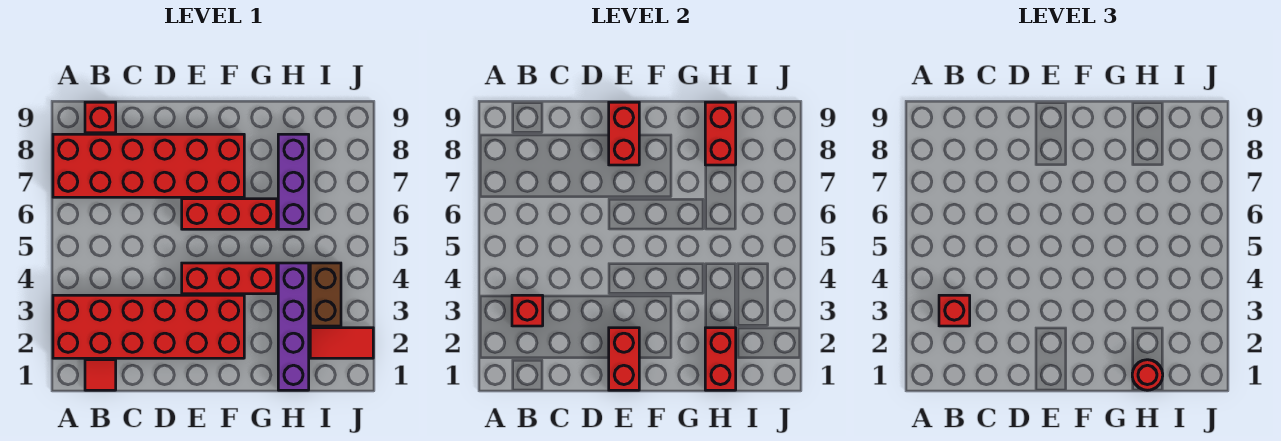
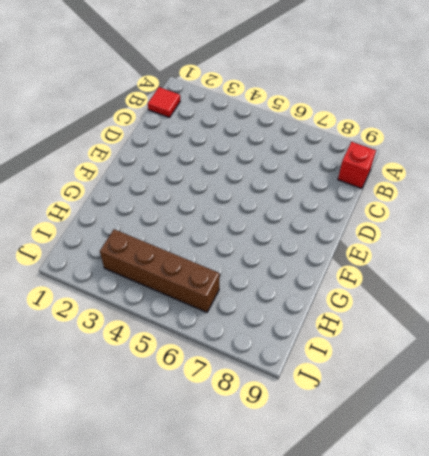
brown brick I3:I6 level 1 -> brown brick I3:I4 level 1
none -> red brick A2:F3 level 1
none -> red brick A7:F8 level 1
none -> red brick E4:G4 level 1

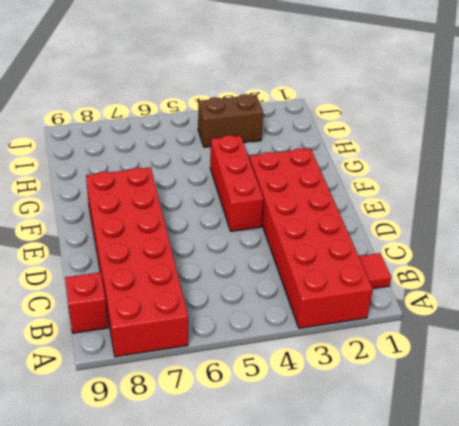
none -> red brick E6:G6 level 1
none -> purple brick H1:H4 level 1
none -> purple brick H6:H8 level 1

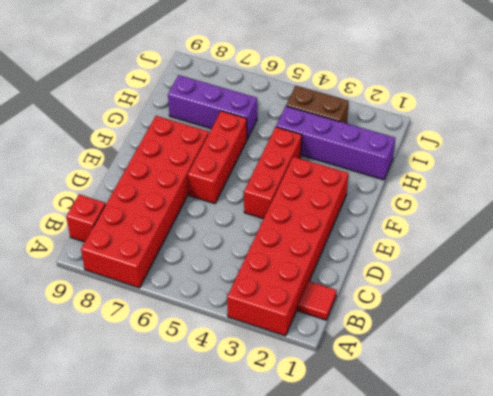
none -> red tile I2:J2 level 1
none -> red brick B3 level 2
none -> red brick E1:E2 level 2

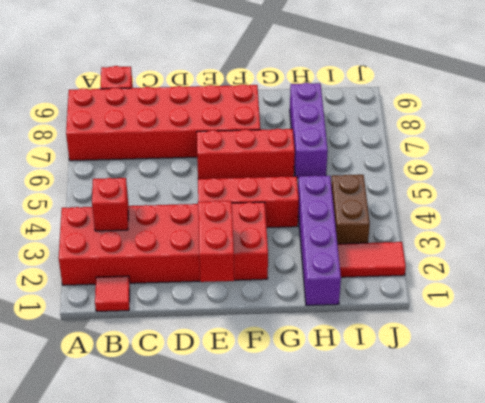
none -> red brick E8:E9 level 2
none -> red brick H1:H2 level 2
none -> red brick H8:H9 level 2

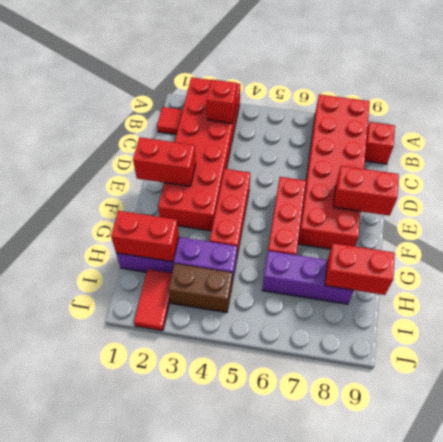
none -> red brick B3 level 3
none -> red round brick H1 level 3

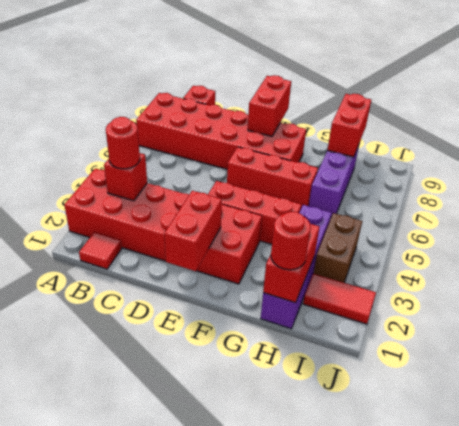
red round brick B3 level 3 -> red brick B3 level 3

